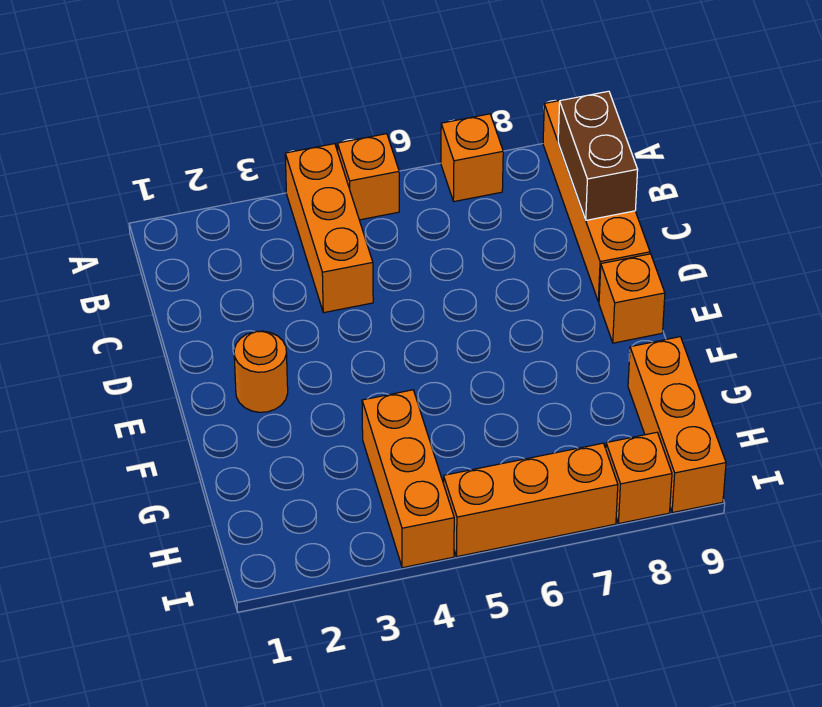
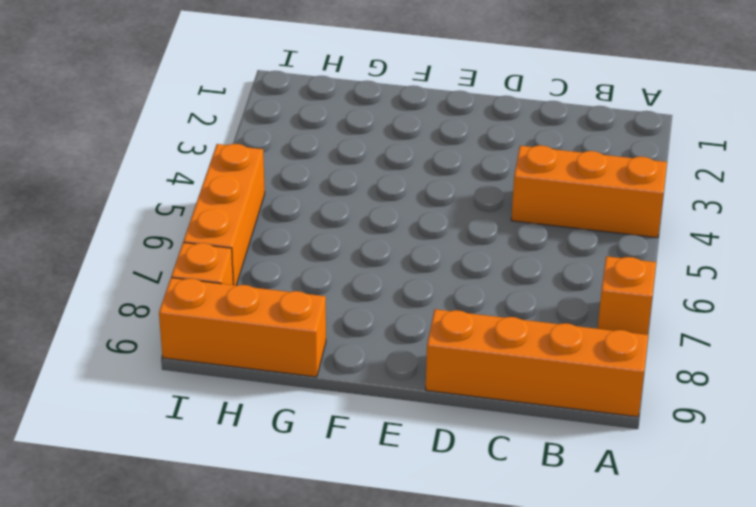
none -> orange brick A5 level 1
none -> orange round brick E2 level 1

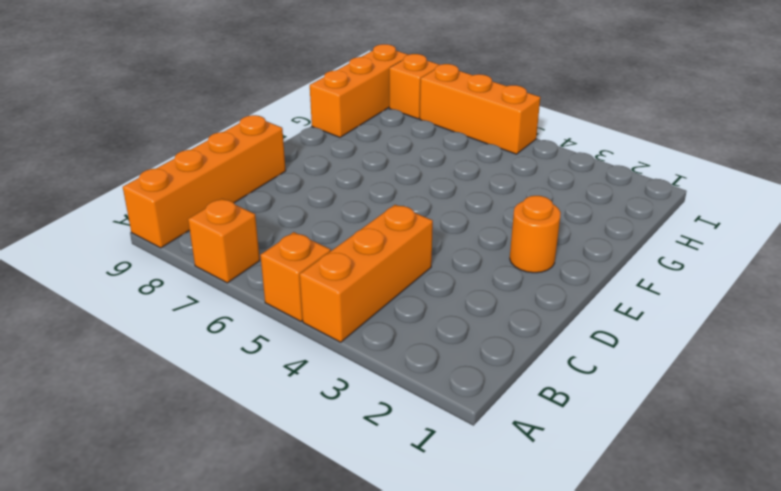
none -> orange brick E9 level 1
none -> orange brick G4:I4 level 1

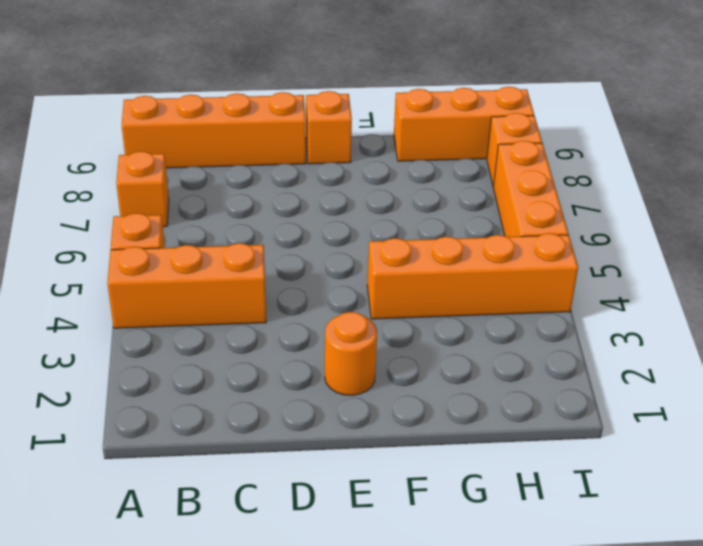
orange brick F4:I4 level 1 -> orange brick G4:I4 level 1
none -> brown brick B9:C9 level 2

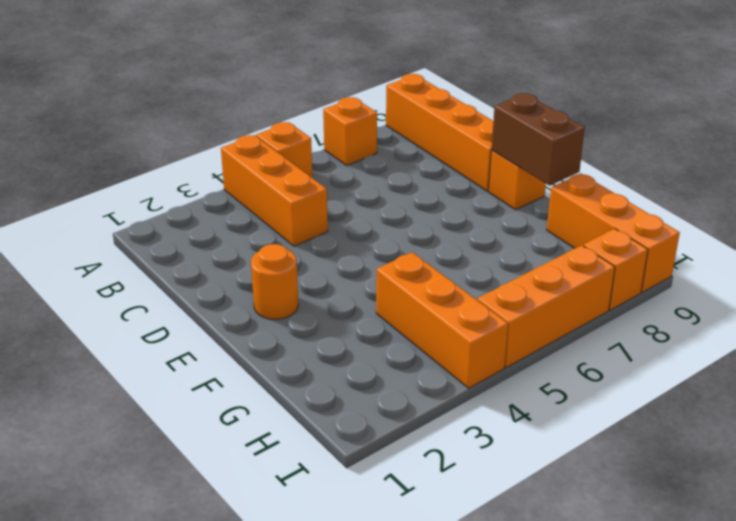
brown brick E9:F9 level 2 -> brown brick B9:C9 level 2

